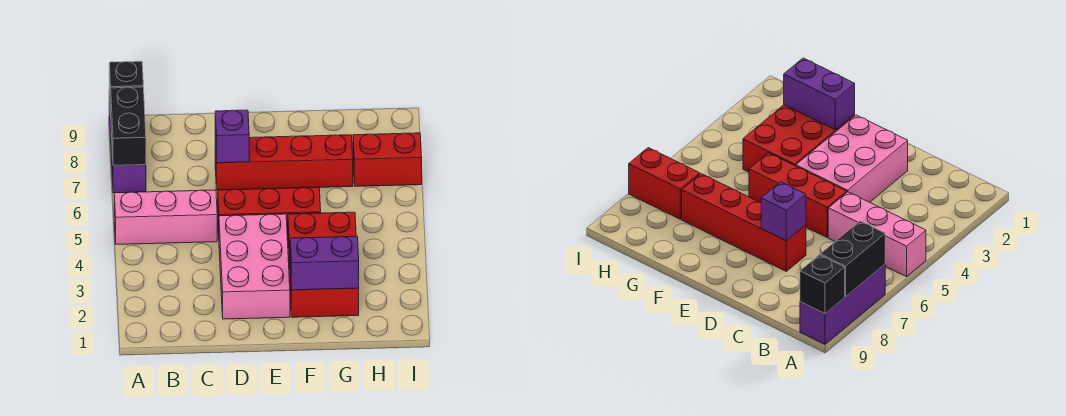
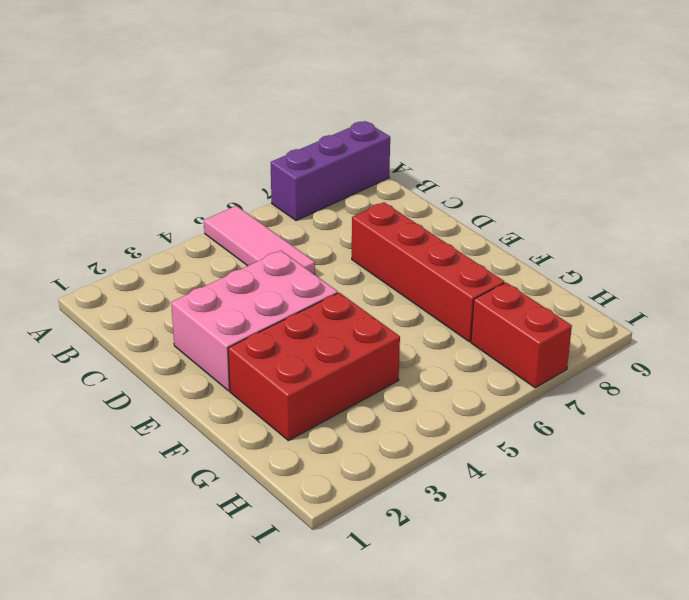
pink tile A5:C5 level 1 -> pink brick A5:C5 level 1
none -> red brick D5:F5 level 1
none -> black brick A7:A8 level 2

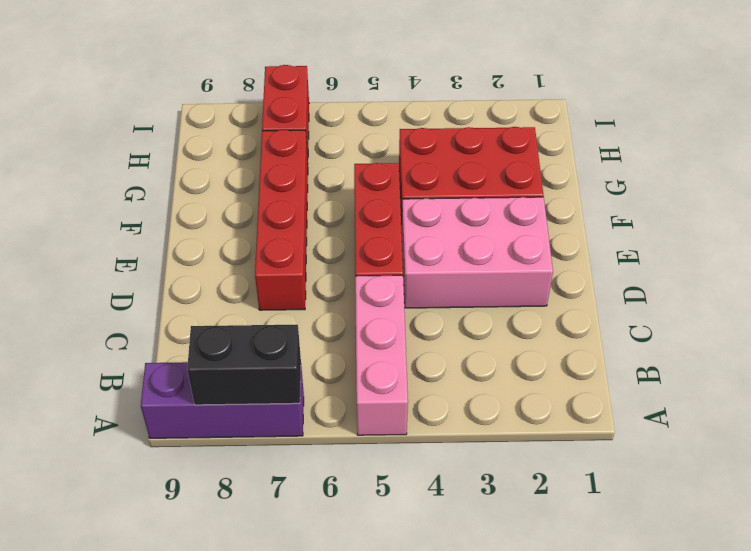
none -> black brick A9 level 2
none -> purple brick D7 level 2

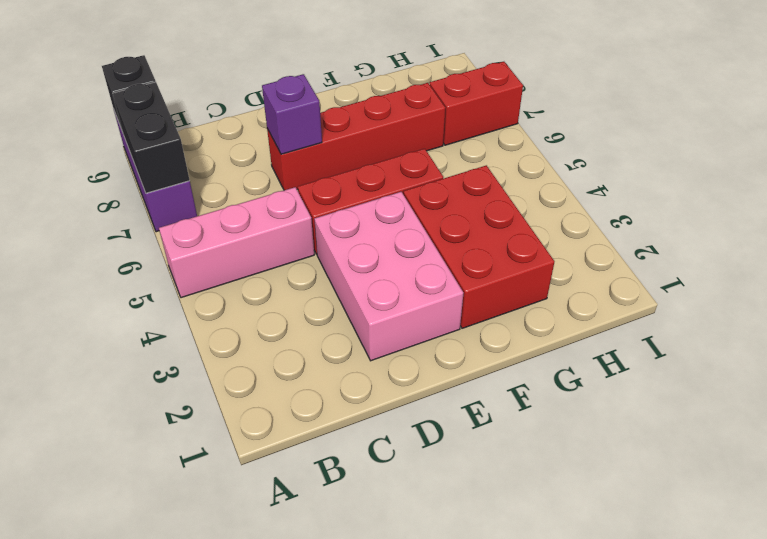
none -> purple brick F2:G2 level 2

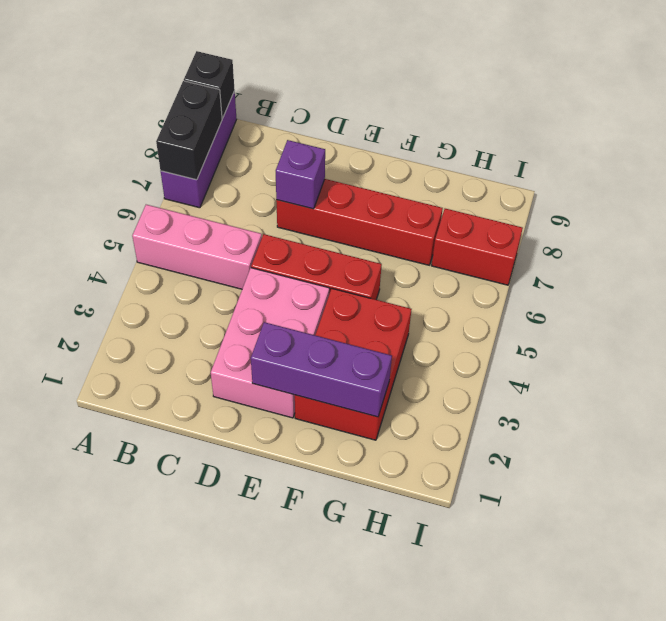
purple brick E2:G2 level 2 -> purple brick F2:G2 level 2

